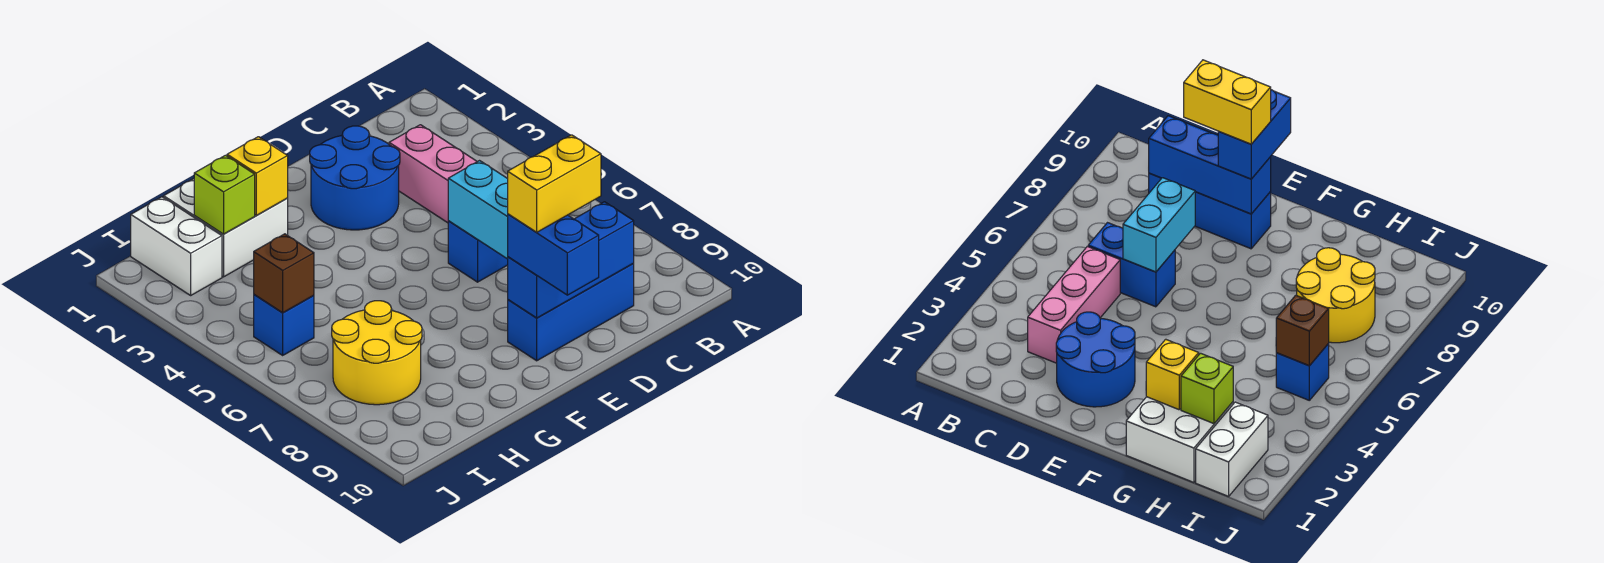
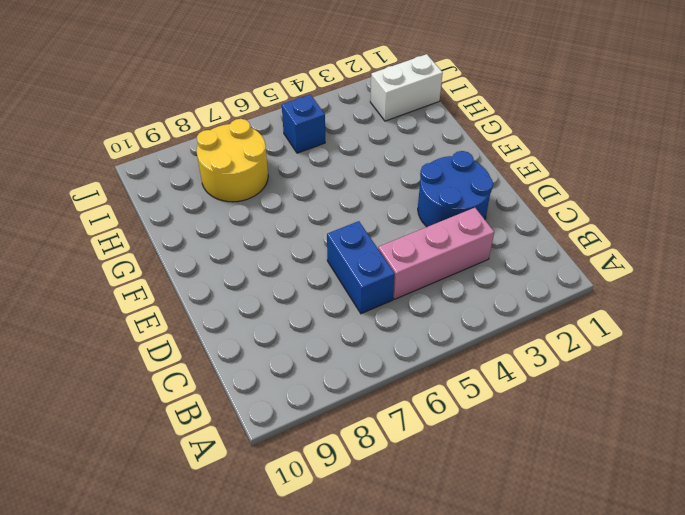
none -> blue brick C9:E9 level 1
none -> white brick G1:H2 level 1
none -> blue brick C9:E9 level 2

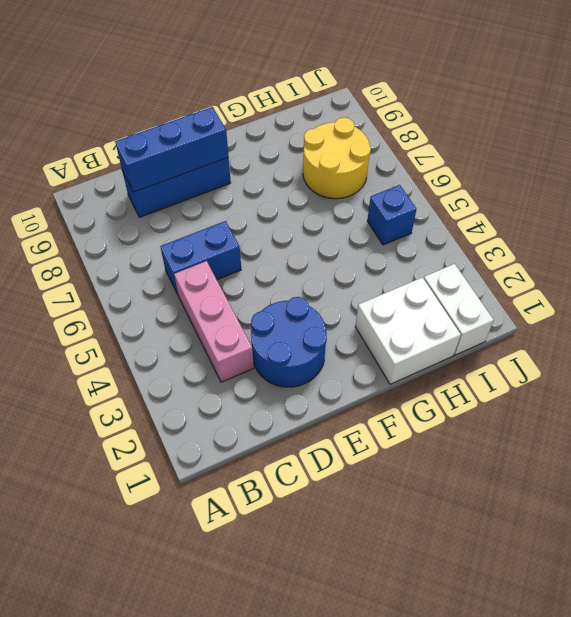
none -> cyan brick D6:D7 level 2
none -> yellow brick G2 level 2
none -> lime brick H2 level 2

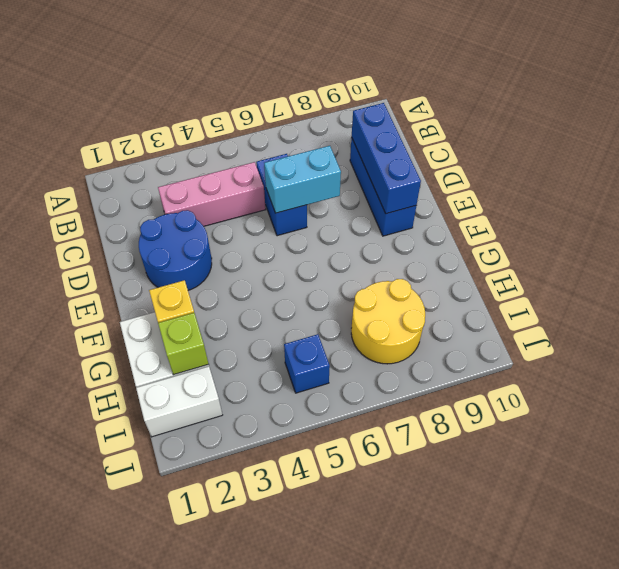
none -> brown brick I5 level 2
none -> blue brick E9:E10 level 3
none -> yellow brick D9:E9 level 4

